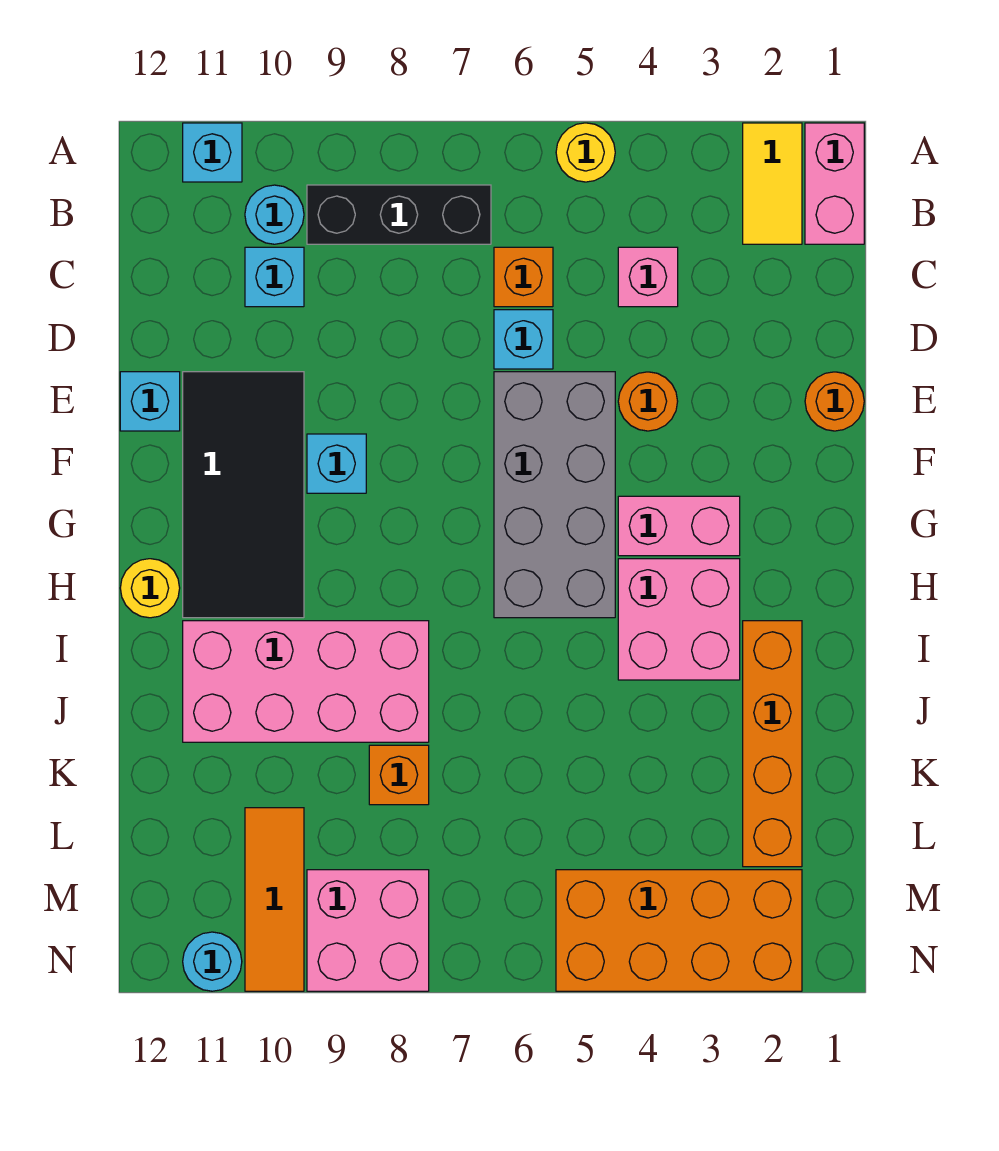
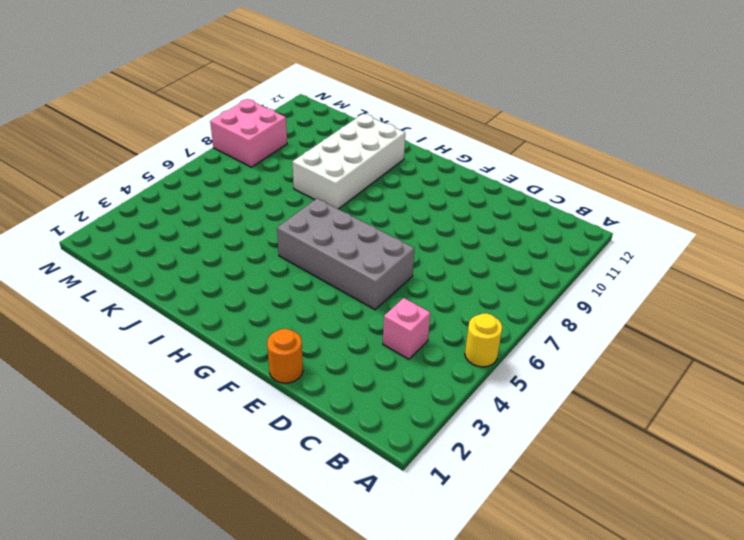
white brick I8:J11 level 1 -> pink brick I8:J11 level 1
none -> pink brick A1:B1 level 1
none -> yellow tile A2:B2 level 1
none -> cyan brick A11 level 1

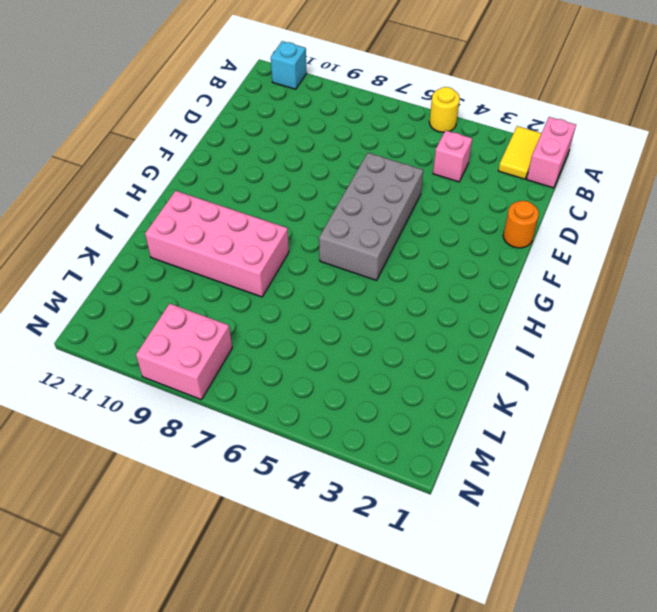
none -> black brick B7:B9 level 1
none -> cyan round brick B10 level 1
none -> orange brick C6 level 1

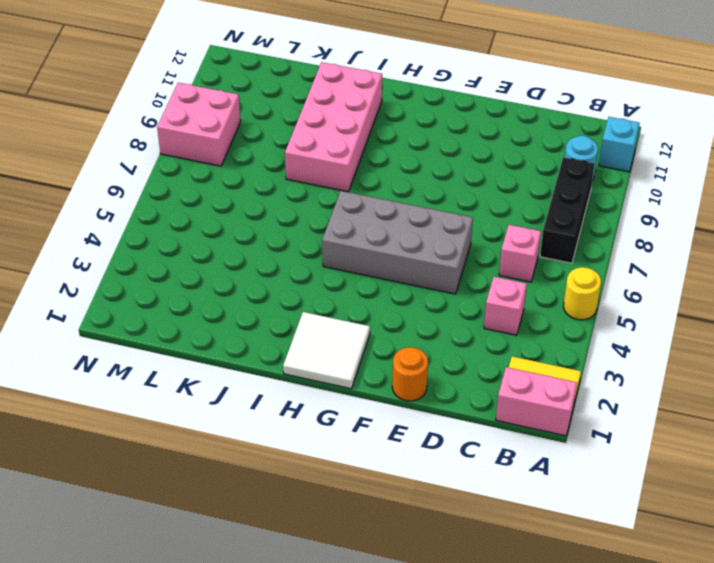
pink brick C6 level 1 -> orange brick C6 level 1
white tile G1:H2 level 1 -> none
none -> cyan brick C10 level 1
none -> cyan brick D6 level 1
none -> orange round brick E4 level 1

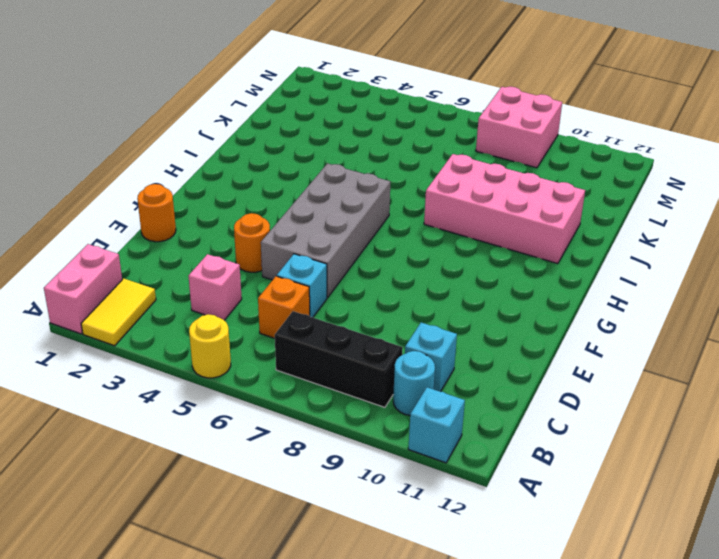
none -> black tile E10:H11 level 1
none -> cyan brick E12 level 1
none -> cyan brick F9 level 1

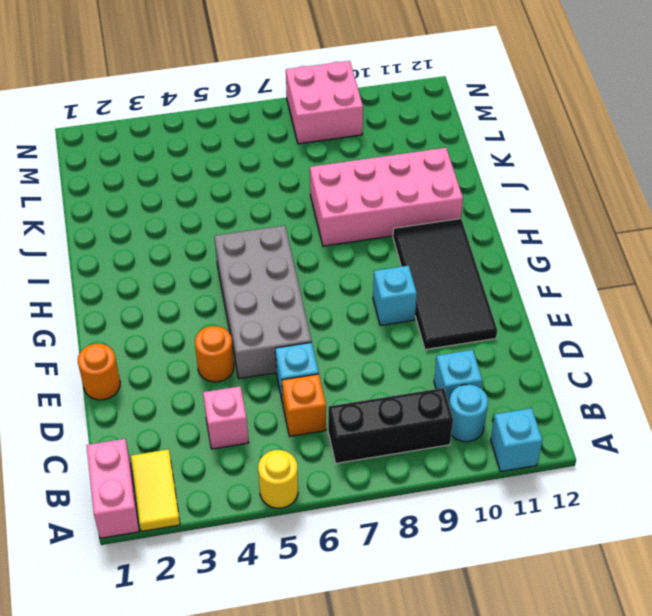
none -> cyan brick E12 level 1
none -> pink brick G3:G4 level 1
none -> pink brick H3:I4 level 1

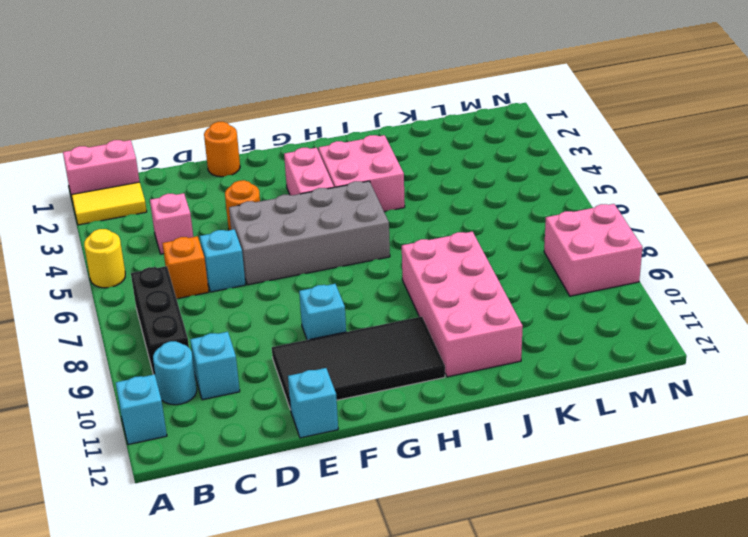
none -> yellow round brick H12 level 1
none -> orange brick I2:L2 level 1
none -> orange brick K8 level 1

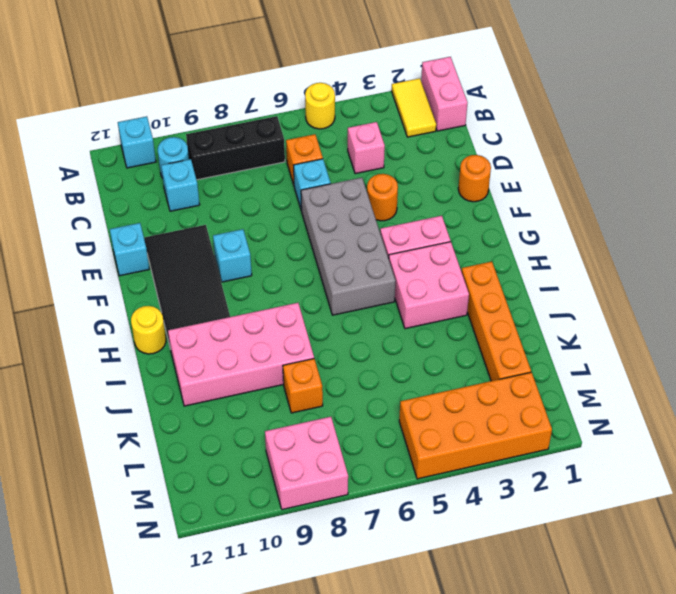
none -> orange tile L10:N10 level 1
none -> cyan round brick N11 level 1

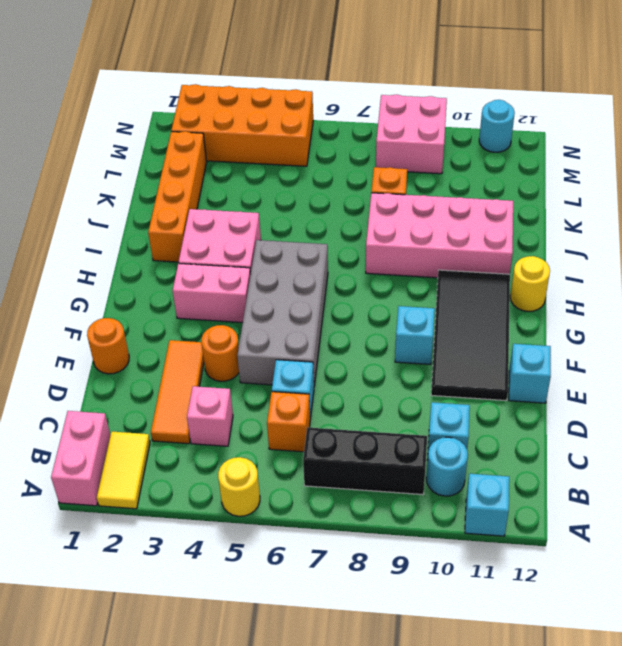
orange tile C3:E3 level 1 -> orange tile L10:N10 level 1

